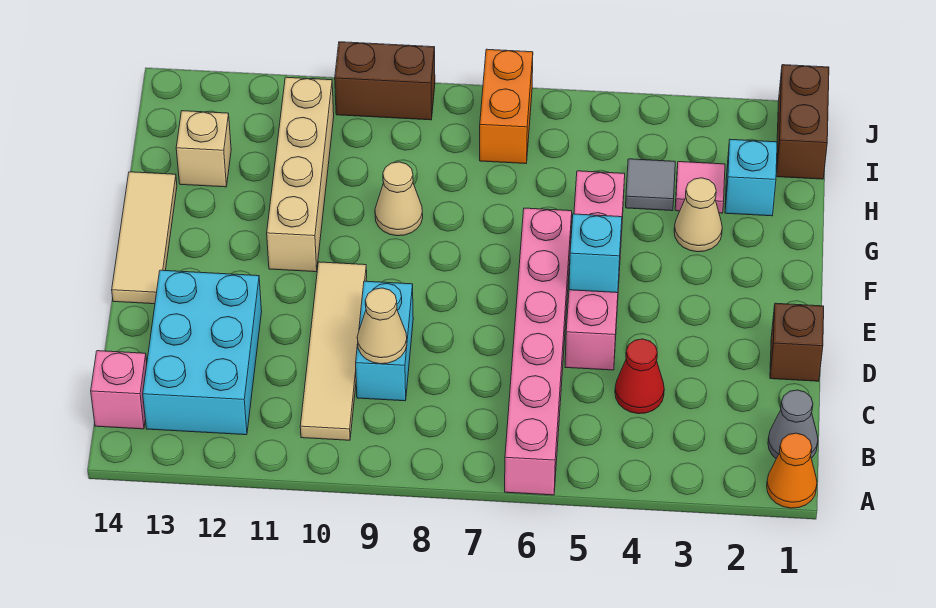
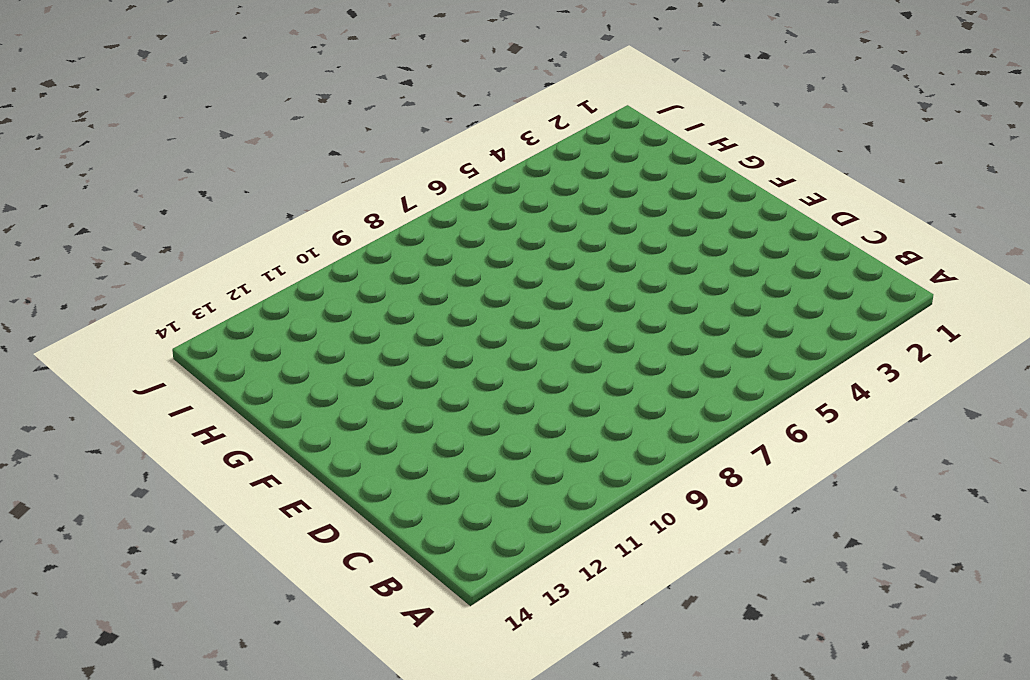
none -> orange cone A1 level 1
none -> pink brick A6:F6 level 1
none -> grey cone B1 level 1

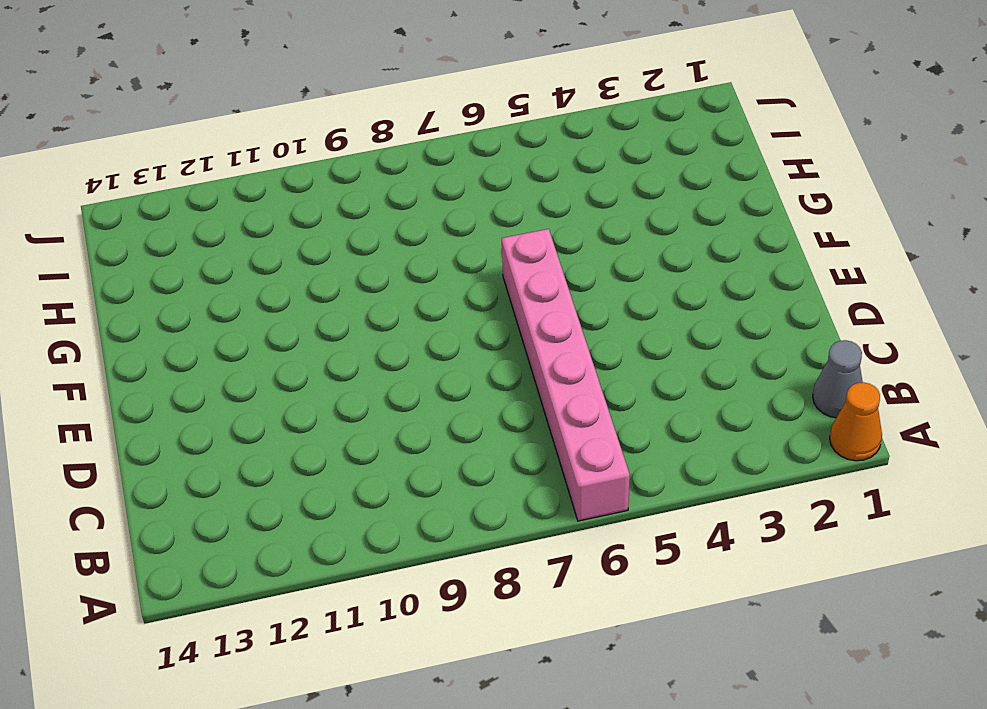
none -> tan tile B10:E10 level 1
none -> cyan brick B12:D13 level 1
none -> pink brick B14 level 1

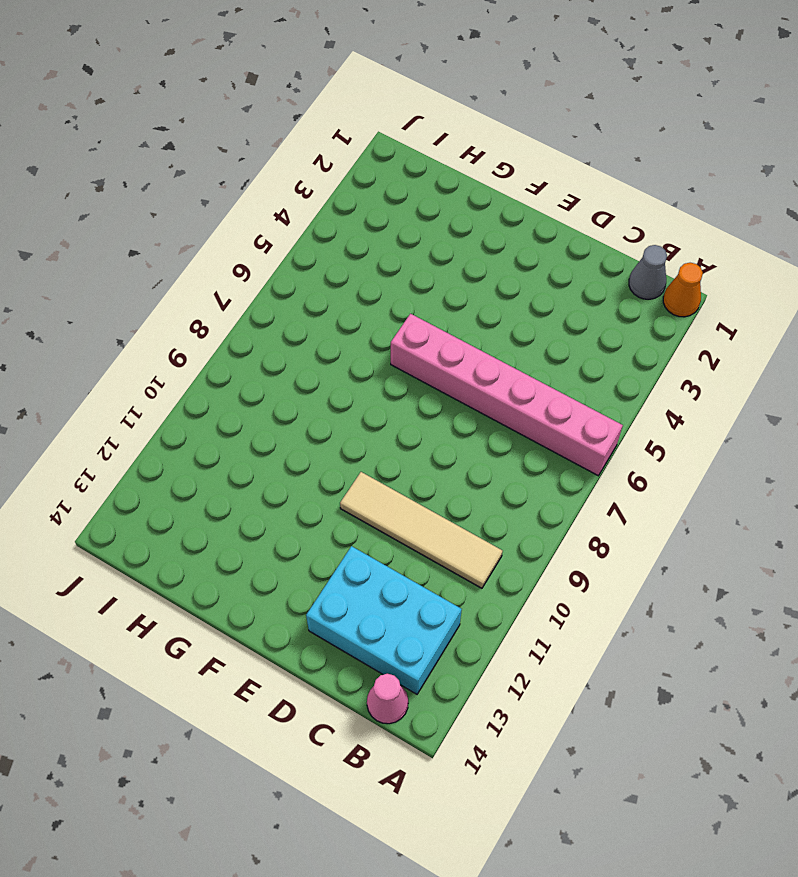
pink cone B14 level 1 -> pink brick B14 level 1
none -> red cone C4 level 1
none -> cyan brick C9:D9 level 1
none -> brown brick D1 level 1

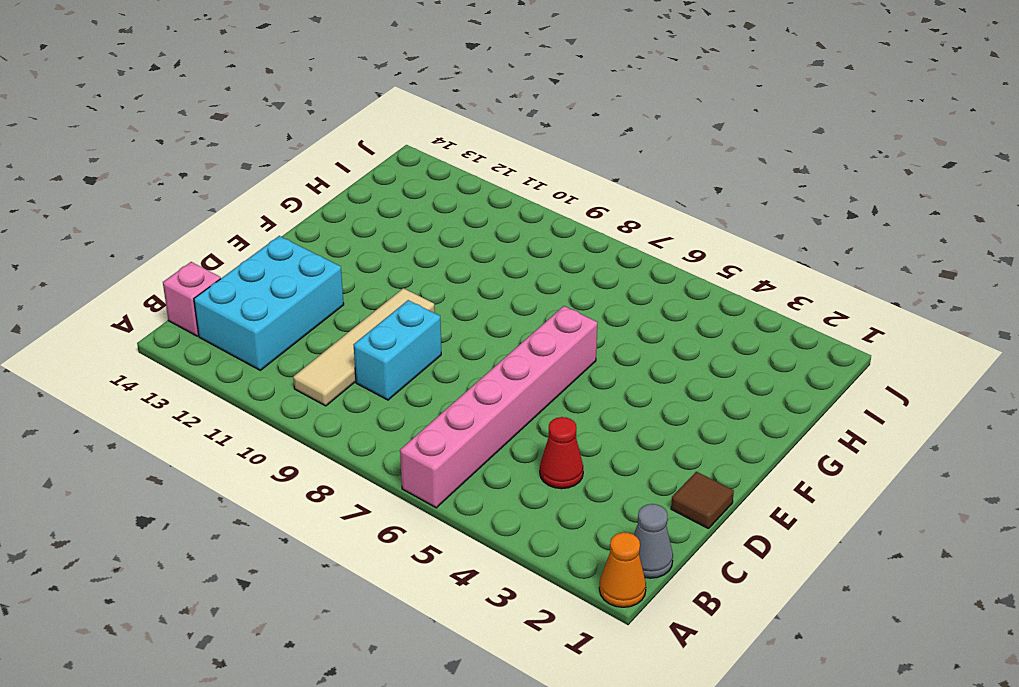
brown tile D1 level 1 -> brown brick D1 level 1
none -> pink brick D5:G5 level 1
none -> tan tile E14:G14 level 1
none -> tan brick F11:I11 level 1

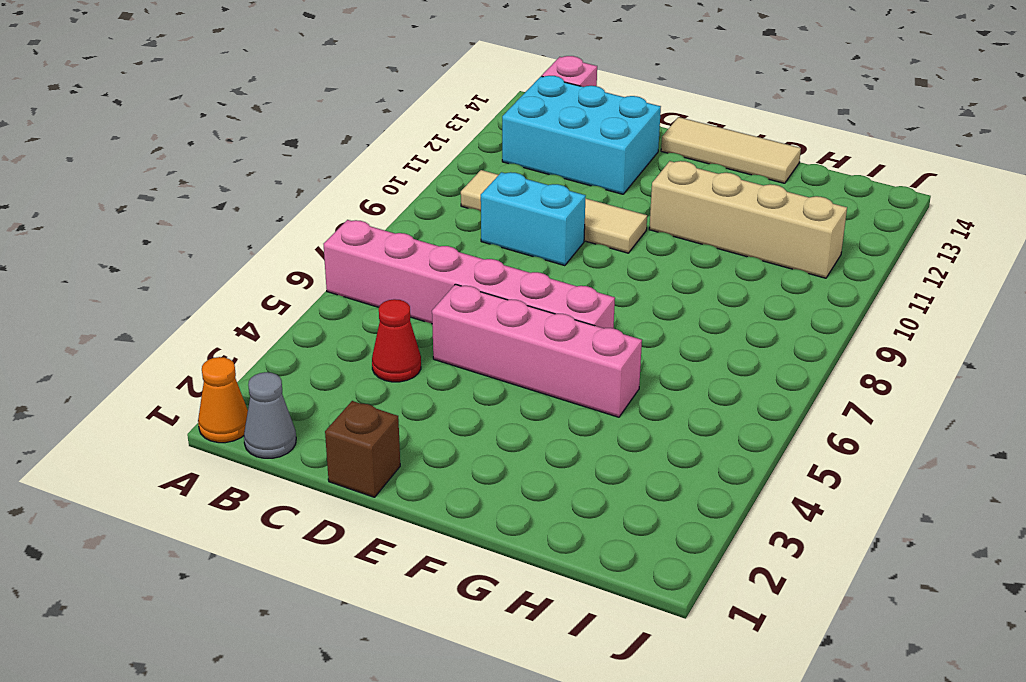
none -> tan cone G3 level 1
none -> tan cone G9 level 1
none -> cyan brick H2 level 1

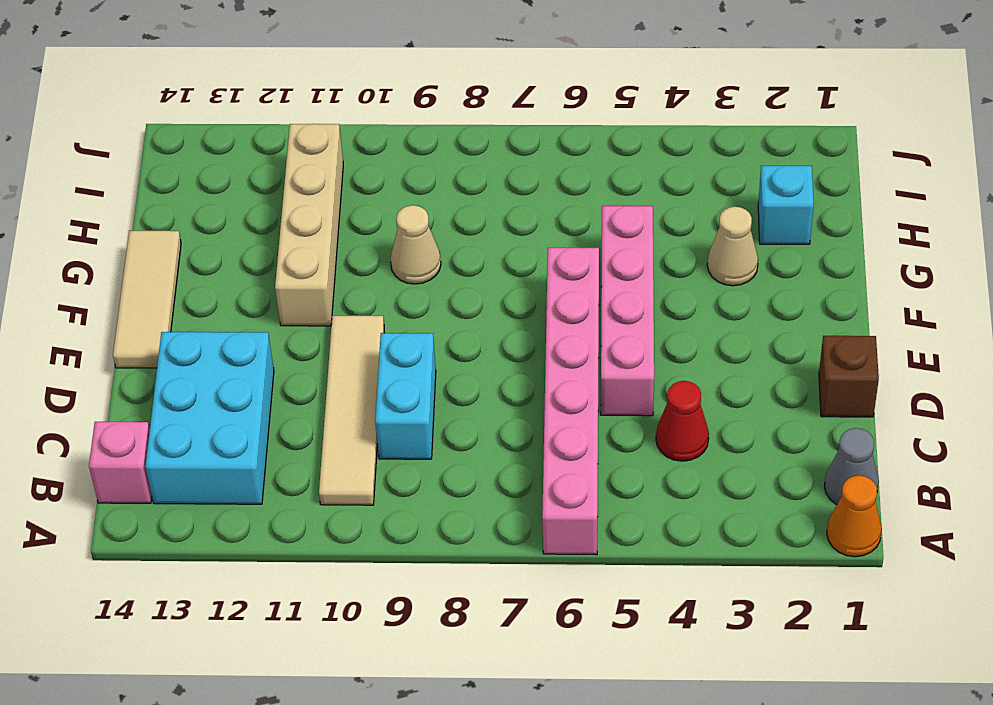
none -> pink tile H3 level 1
none -> grey tile H4 level 1
none -> tan brick H13 level 1

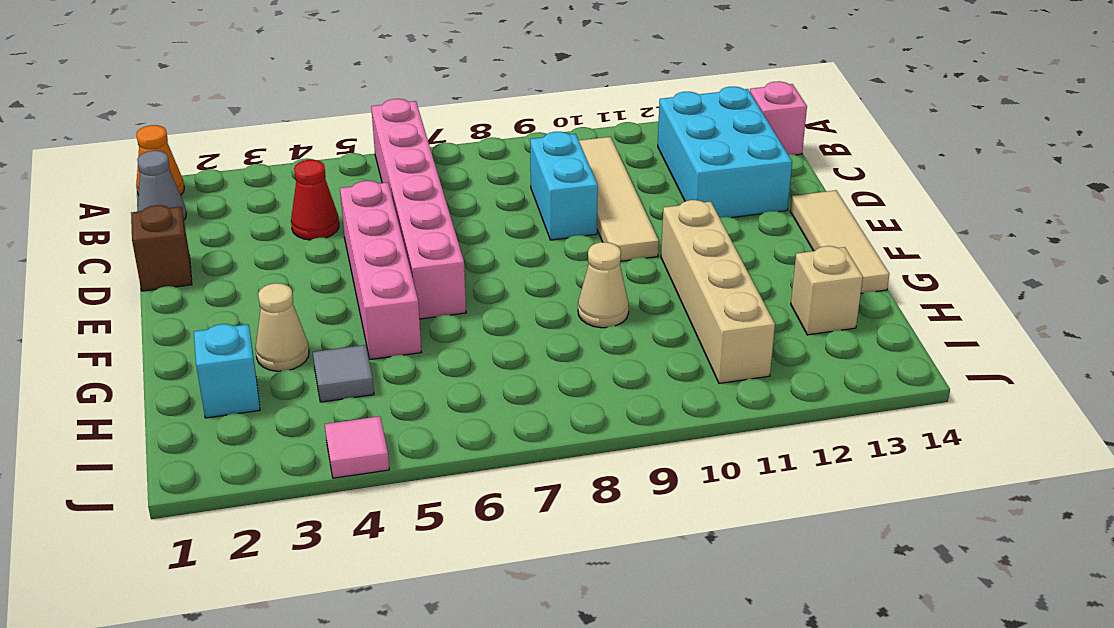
pink tile J4 level 1 -> pink tile H3 level 1
none -> brown brick I1:J1 level 1
none -> orange brick I7:J7 level 1
none -> brown brick J9:J10 level 1

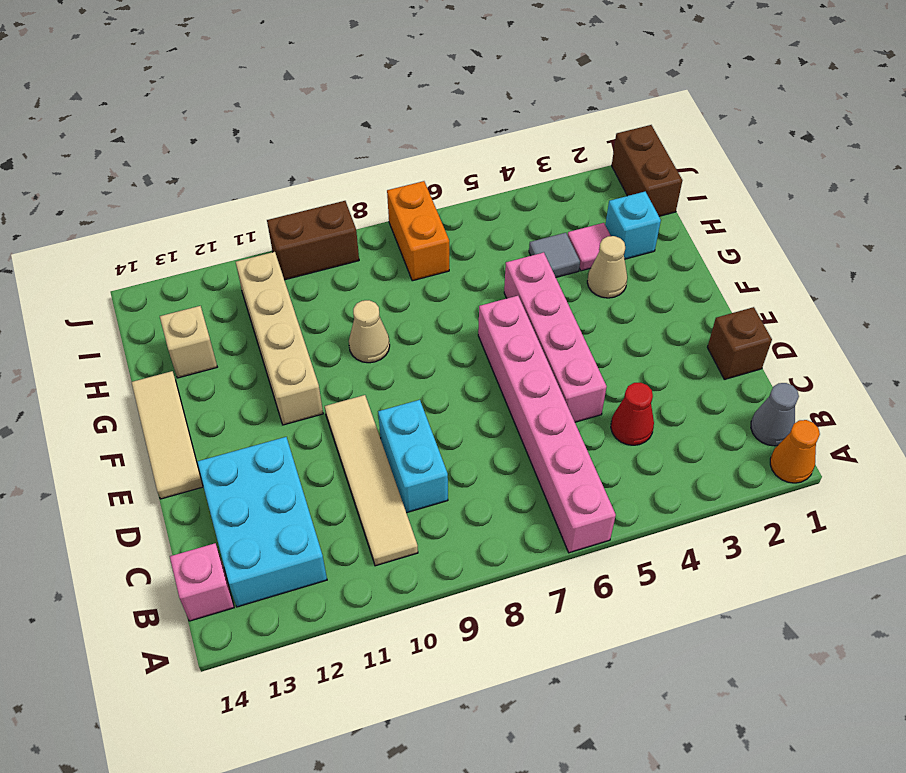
none -> tan cone C9 level 2
none -> cyan brick E5 level 2

